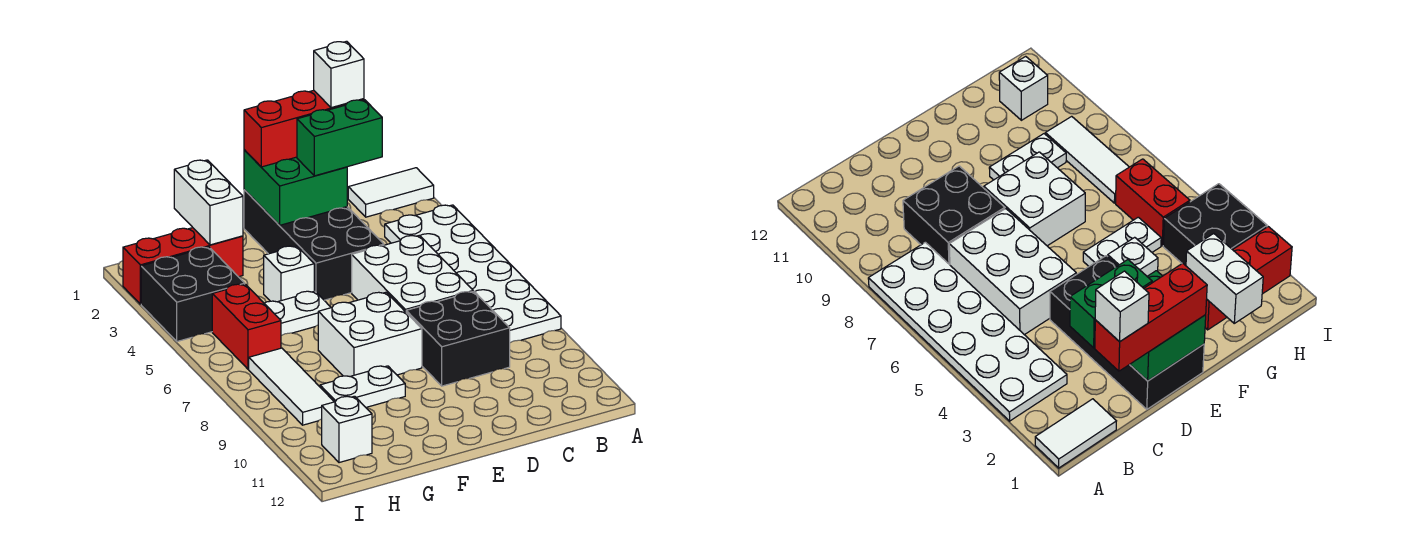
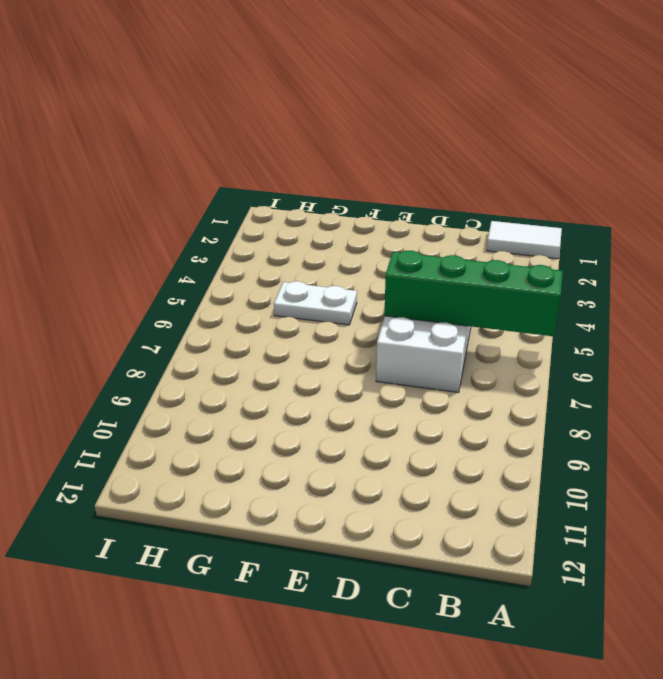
green brick A6:D6 level 2 -> none
none -> white plate A3:B8 level 1
none -> black brick C8:D9 level 1
none -> black brick D1:E4 level 1

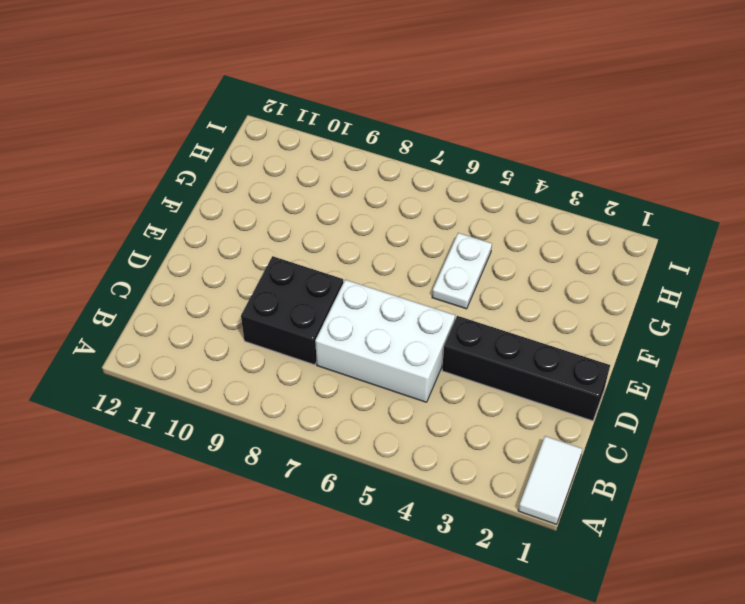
black brick D1:D4 level 1 -> black brick D1:E4 level 1
none -> white plate A3:B8 level 1
none -> white brick E7:F8 level 1
none -> white brick F4 level 1

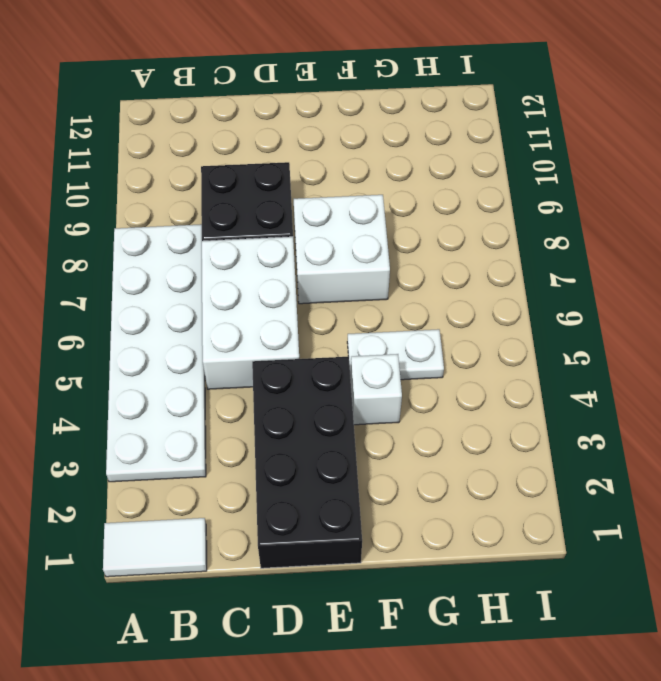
none -> white plate F9:G9 level 1
none -> red brick G2:I2 level 1
none -> black brick H3:I4 level 1

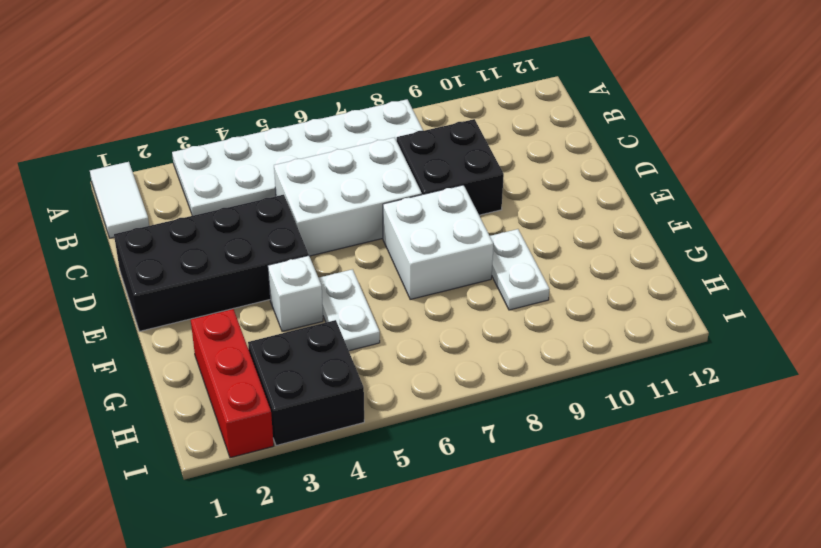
none -> red brick H5:H6 level 1
none -> white tile H7:H9 level 1
none -> white brick H11 level 1

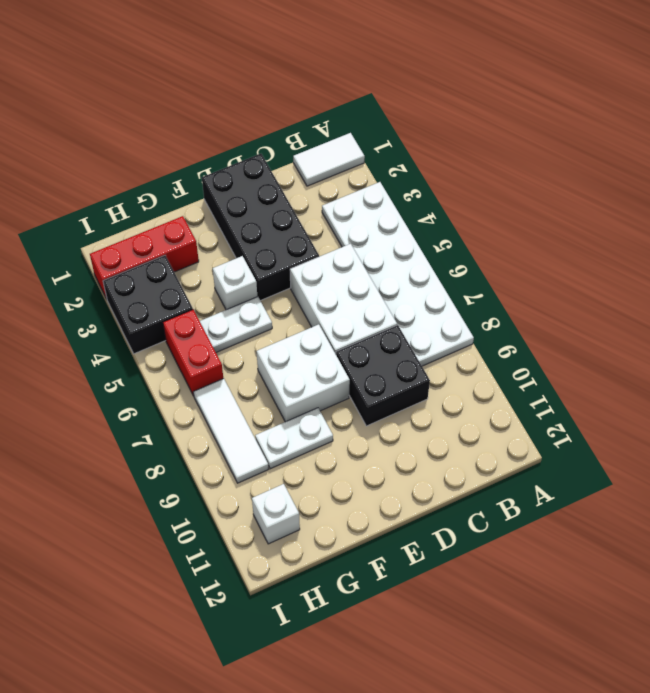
none -> green brick D1:E2 level 2
none -> white brick G1:G2 level 2
none -> red brick C1:E1 level 3

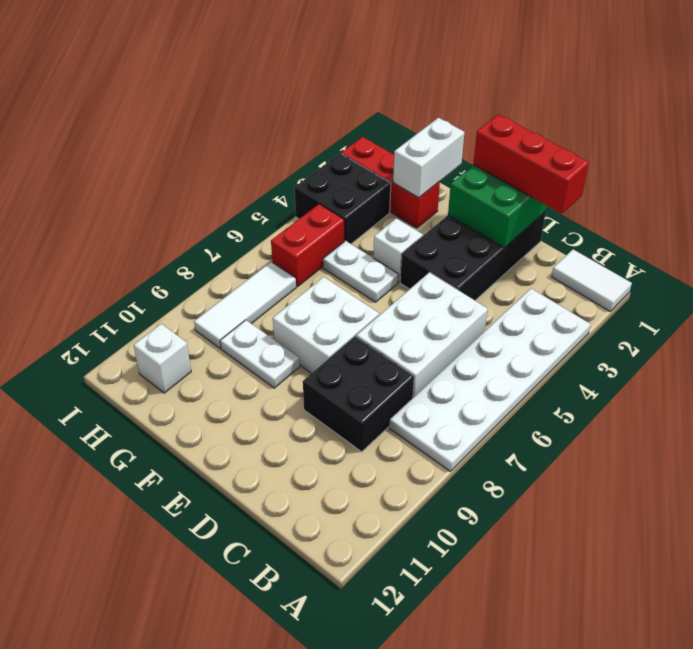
none -> green brick C2:D2 level 3
none -> white brick C1 level 4

